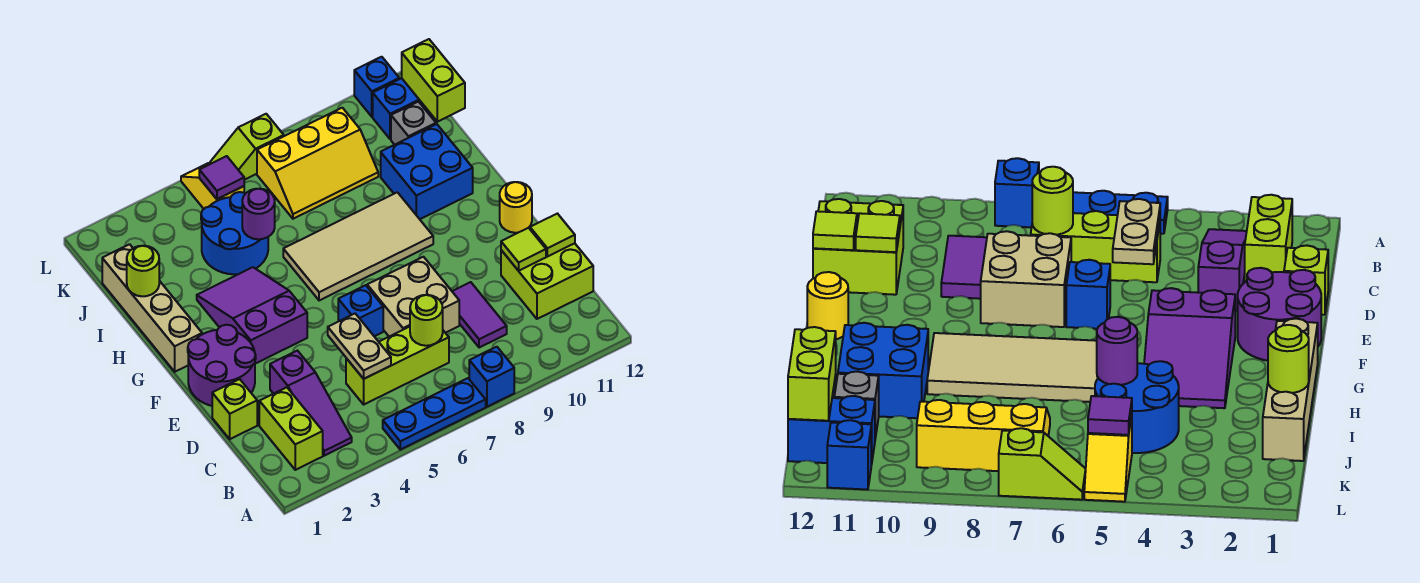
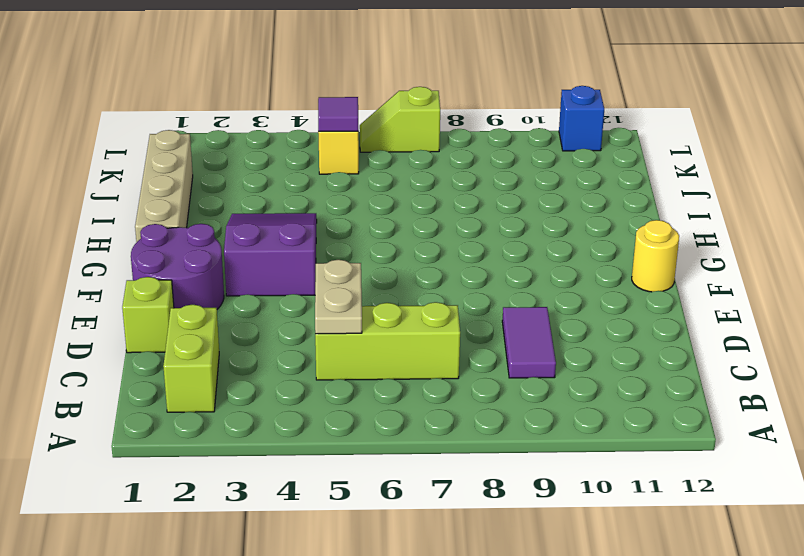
none -> blue plate A5:A7 level 1
none -> blue brick A8 level 1
none -> purple slope B3:D3 level 1 top D
none -> lime brick C11:D12 level 1

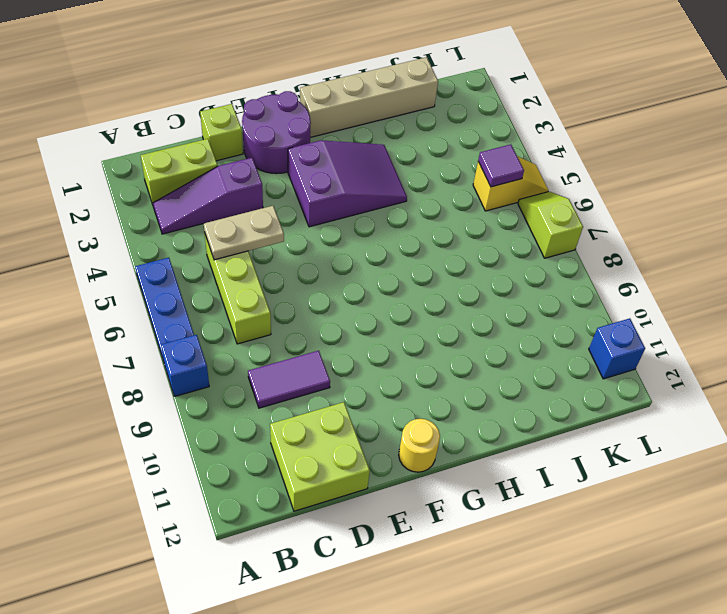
none -> tan brick D7:E8 level 1
none -> blue brick E6 level 1
none -> tan tile G6:H9 level 1
none -> blue brick H10:I11 level 1

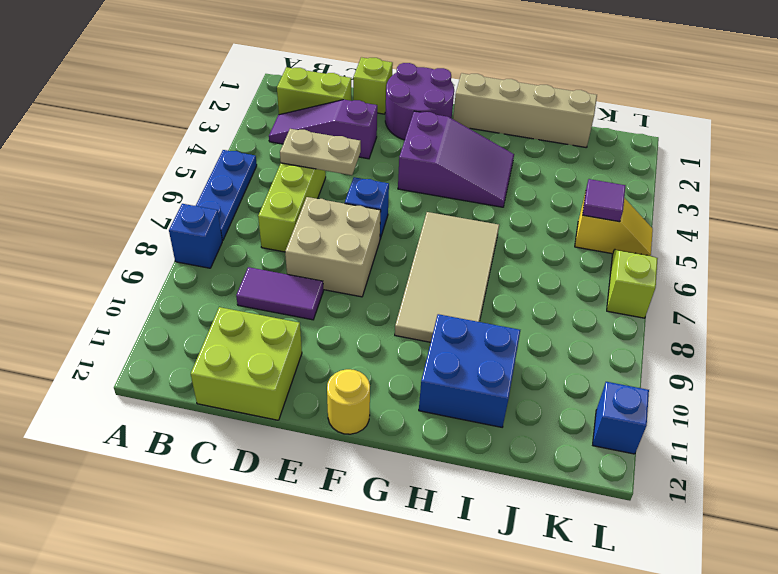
none -> blue round brick I4:J5 level 1
none -> yellow slope J7:K9 level 1 top K
none -> grey brick J11 level 1
none -> blue brick K11:K12 level 1

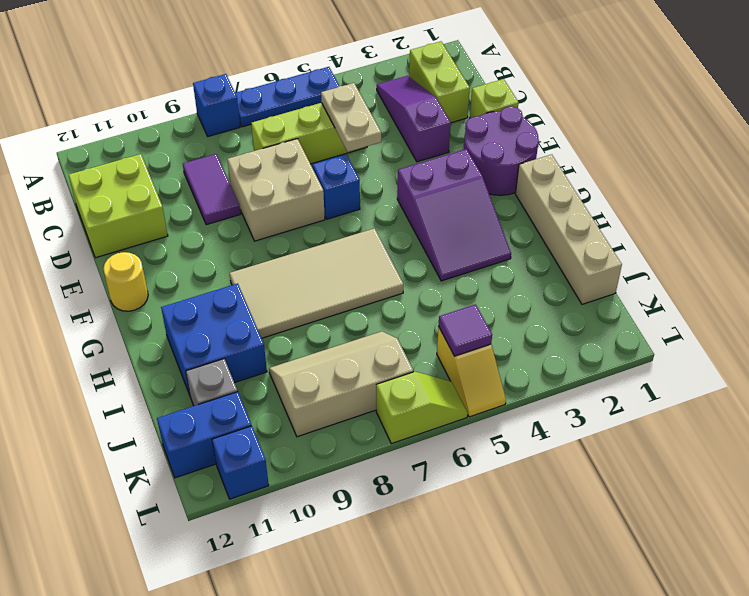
tan slope J7:K9 level 1 top K -> yellow slope J7:K9 level 1 top K
none -> blue round brick I4:J5 level 1
none -> lime round brick C7 level 2
none -> lime tile D11 level 2
none -> lime tile D12 level 2

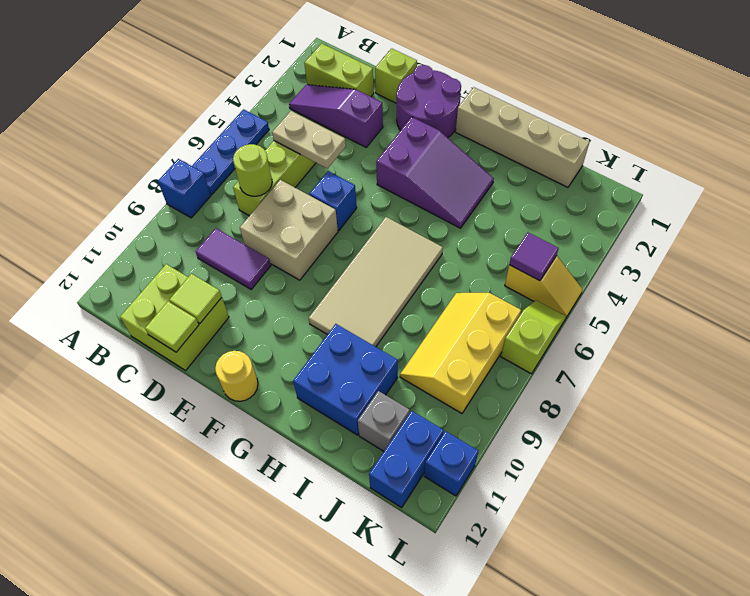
none -> blue round brick I4:J5 level 1
none -> lime round brick I1 level 2
none -> purple round brick I5 level 2
none -> lime brick J12:K12 level 2

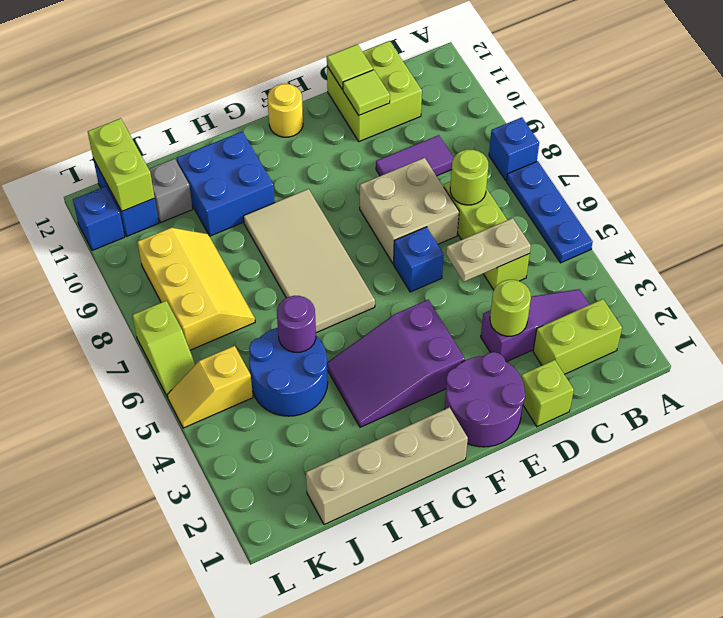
lime round brick D3 level 2 -> lime round brick I1 level 2
lime brick K11:K12 level 2 -> lime brick J12:K12 level 2
none -> purple tile K5 level 2

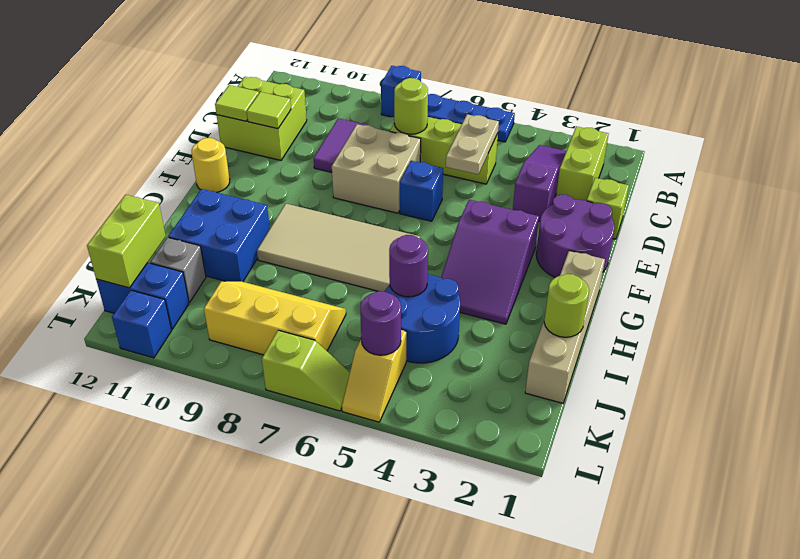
purple round brick K5 level 2 -> purple tile K5 level 2

